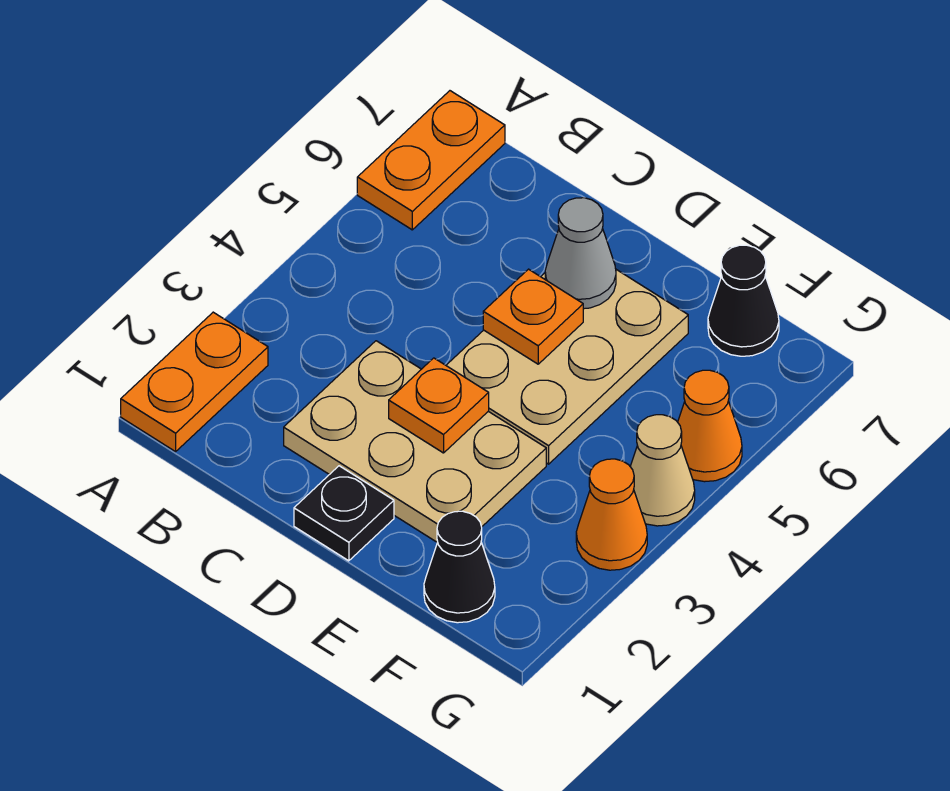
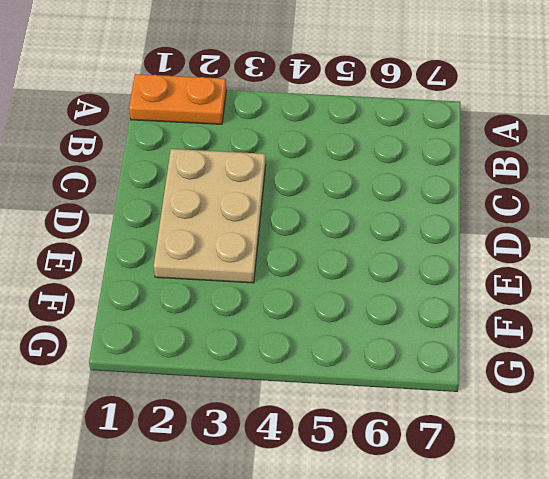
none -> orange plate A6:A7 level 1
none -> black plate D1 level 1
none -> tan plate D4:E6 level 1

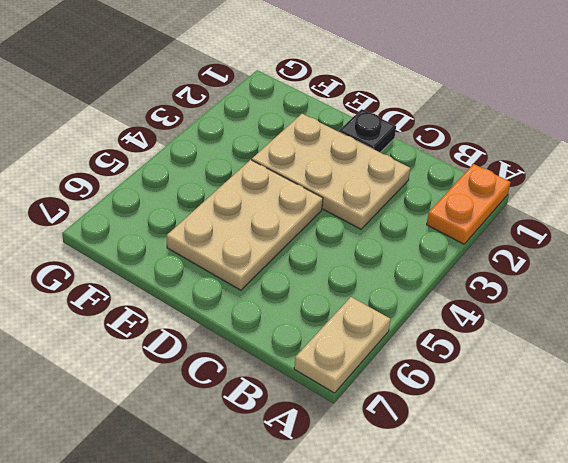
tan plate A6:A7 level 1 -> orange plate A6:A7 level 1
none -> black cone F1 level 1
none -> black cone F7 level 1
none -> orange cone G3 level 1

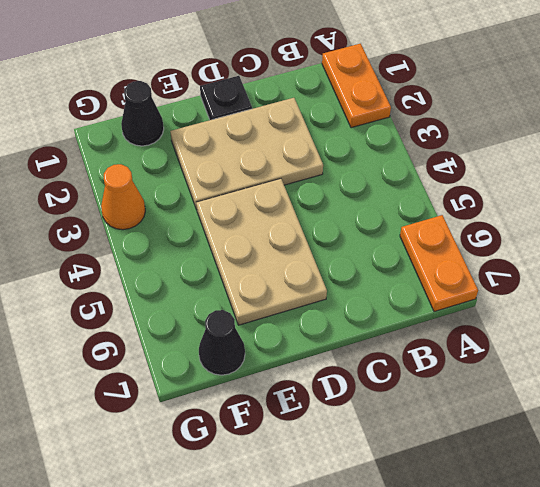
none -> tan cone G4 level 1
none -> orange cone G5 level 1
none -> orange plate D3 level 2

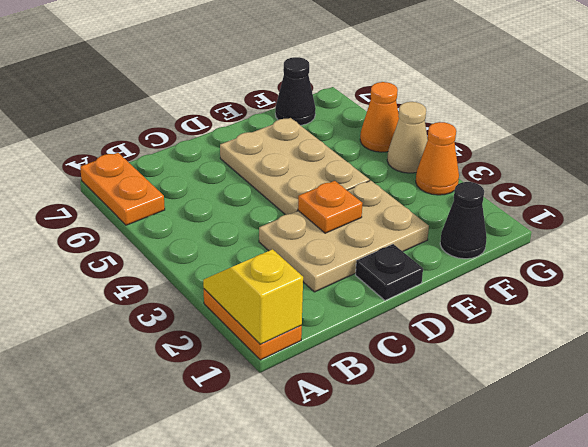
yellow slope A1:A2 level 2 top 1 -> none
none -> orange plate D5 level 2
none -> grey cone D6 level 2

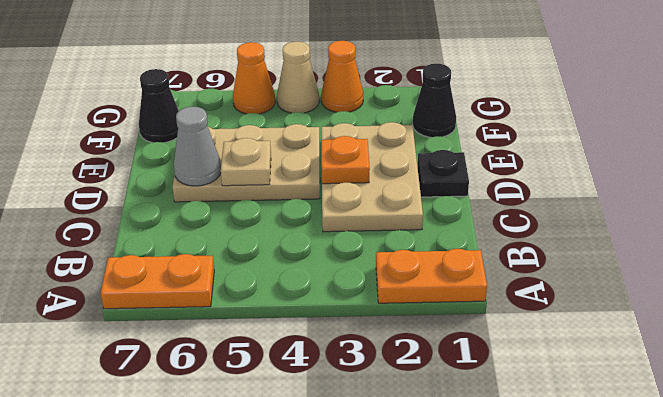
tan plate D5 level 2 -> orange plate D5 level 2

